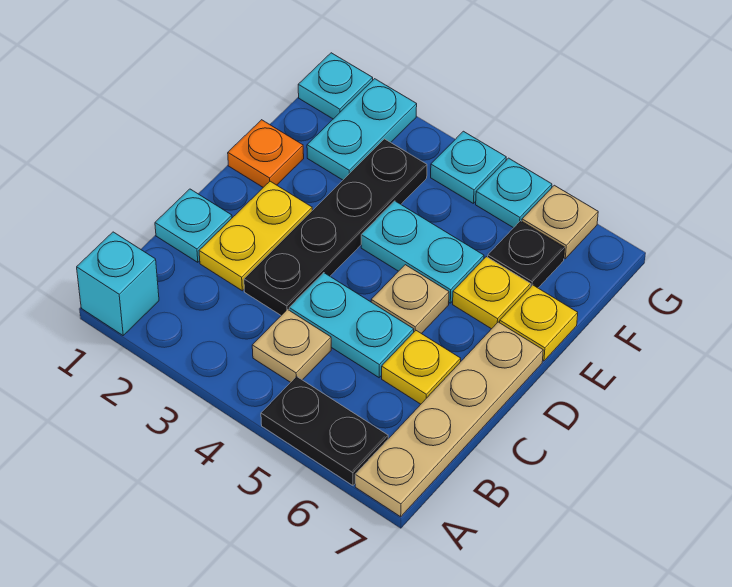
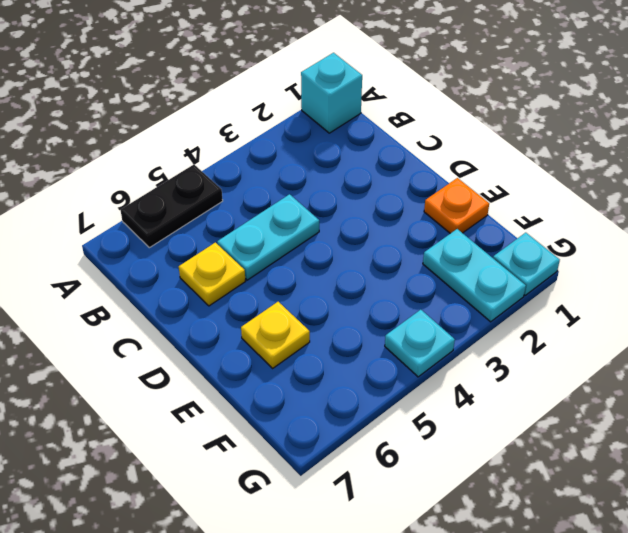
none -> tan plate A7:D7 level 1
none -> tan plate B4 level 1
none -> cyan plate C1 level 1

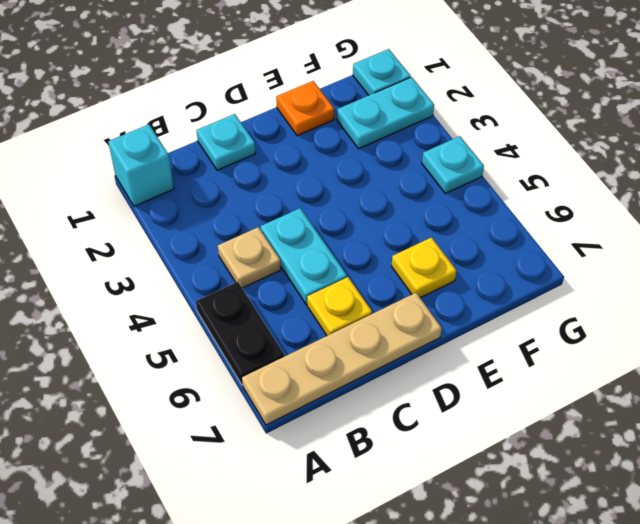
none -> yellow plate C2:D2 level 1
none -> black plate C3:F3 level 1
none -> tan plate D5 level 1

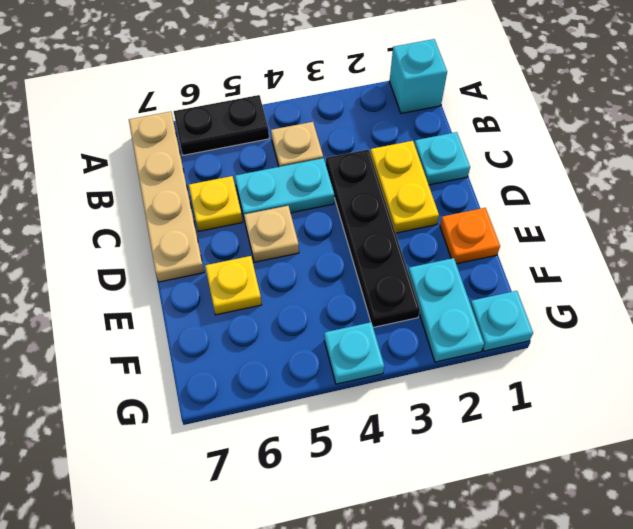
none -> cyan plate E4:E5 level 1
none -> yellow plate E7 level 1
none -> black plate F6 level 1

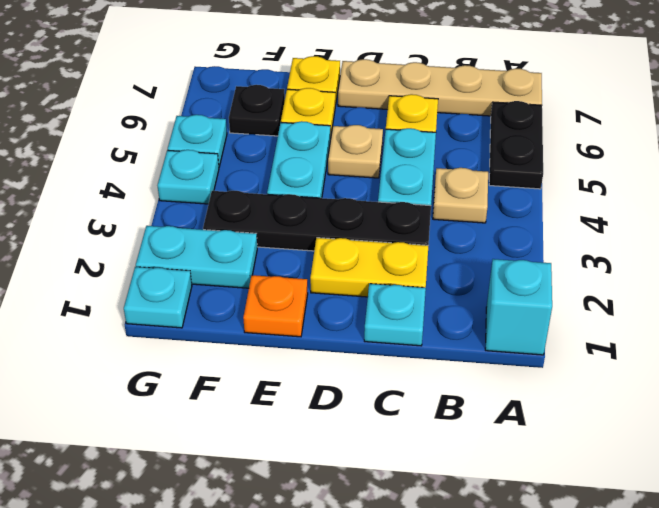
none -> tan plate G6 level 1

